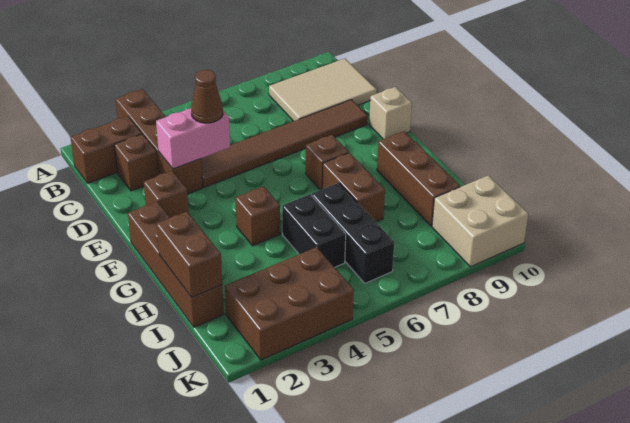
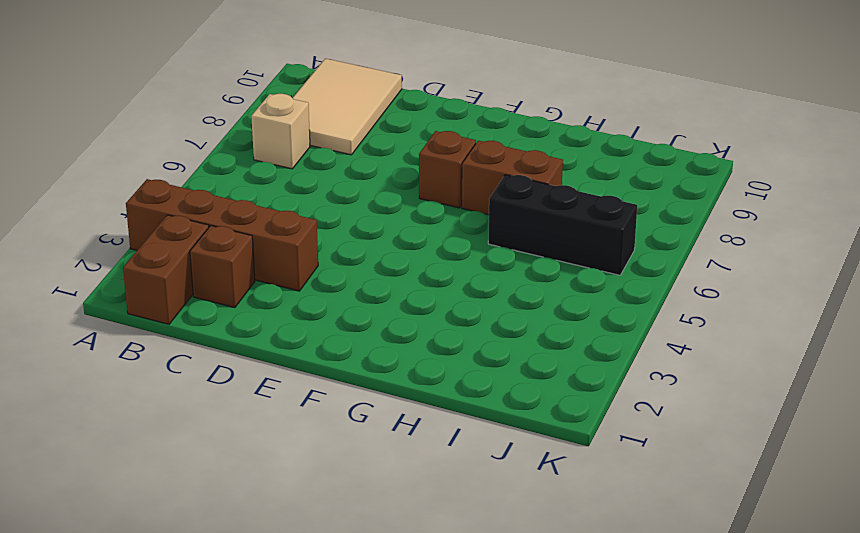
tan brick B7 level 1 -> tan brick E10 level 1
none -> brown tile D4:D9 level 1
none -> brown brick E2 level 1
none -> brown brick F1:I1 level 1

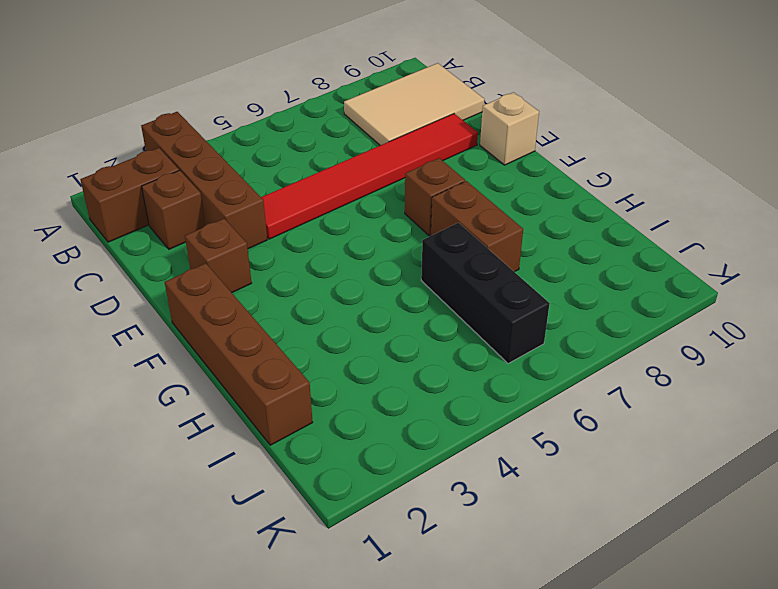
red tile D4:D9 level 1 -> brown tile D4:D9 level 1
none -> brown brick G4 level 1
none -> brown brick G9:I9 level 1
none -> black brick H5:I5 level 1

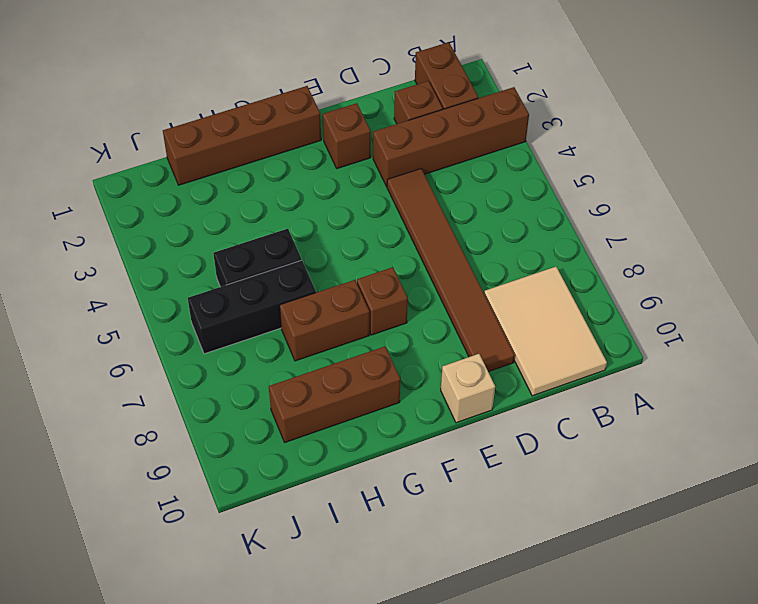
none -> brown brick G4 level 1
none -> brown brick J2:K4 level 1
none -> tan brick J9:K10 level 1

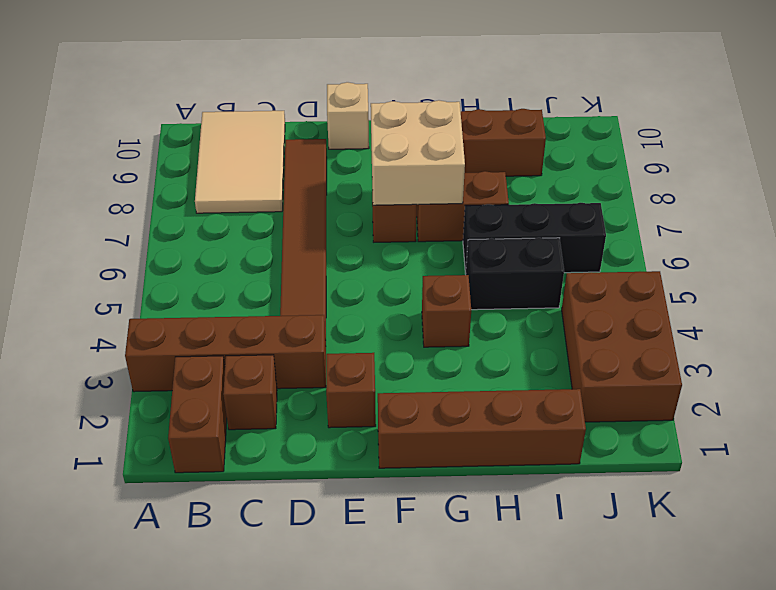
tan brick F7:G8 level 2 -> tan brick J9:K10 level 1
none -> pink brick D3:D4 level 2
none -> brown brick H1:I1 level 2
none -> brown cone D4 level 3

